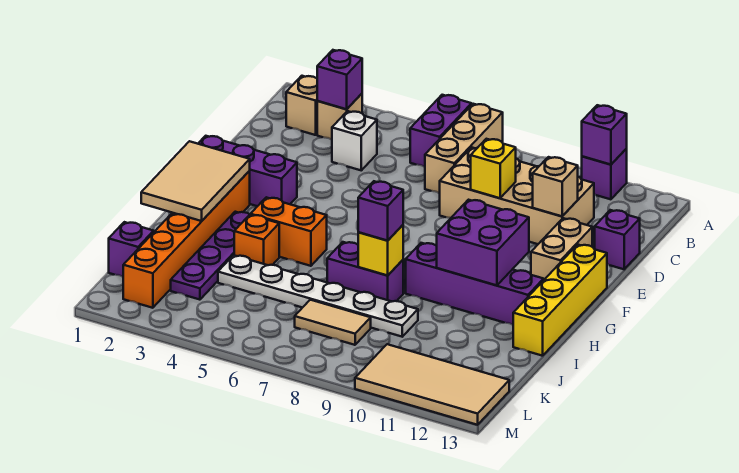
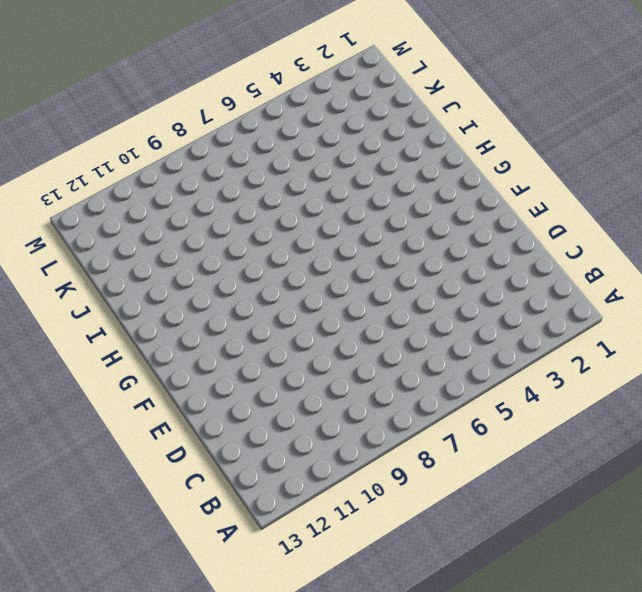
none -> purple brick A6:B6 level 1
none -> tan brick A7:C7 level 1
none -> purple brick A11 level 1

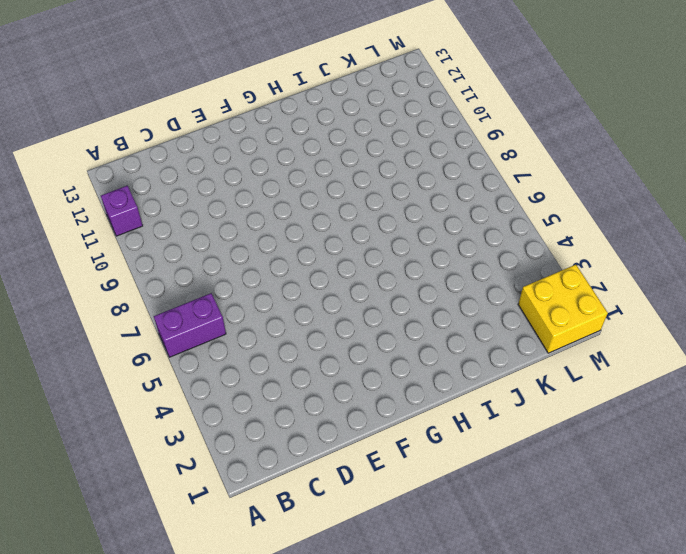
yellow brick L1:M2 level 1 -> orange brick G2:L2 level 1
none -> tan brick A7:C7 level 1
none -> tan brick B2 level 1
none -> tan brick B3 level 1

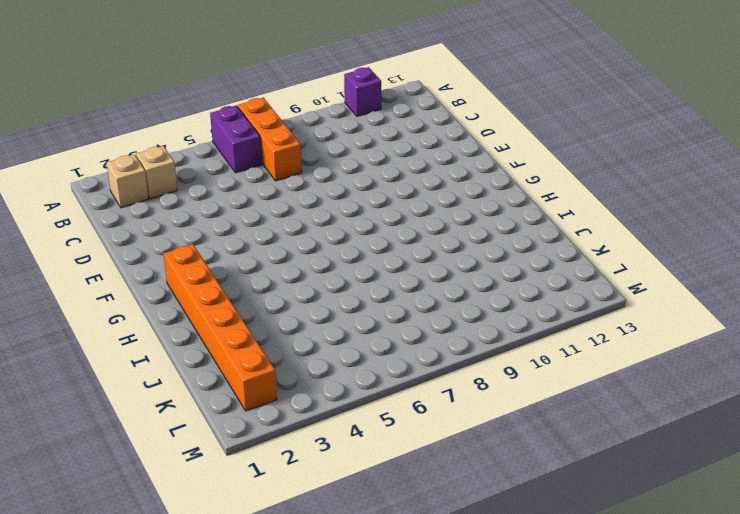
orange brick A7:C7 level 1 -> tan brick A7:C7 level 1
none -> white brick C4 level 1
none -> tan brick C8:D11 level 1
none -> purple brick D13 level 1

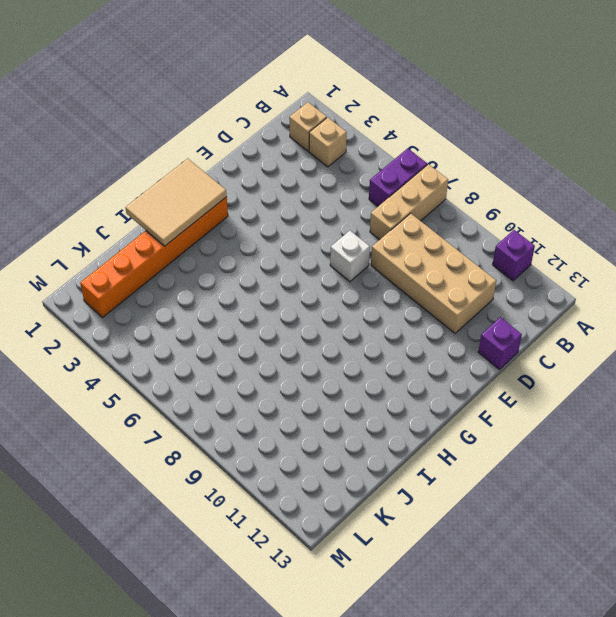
white brick E7 level 1 -> white brick C4 level 1
none -> tan brick E12:F12 level 1
none -> purple brick F1:F3 level 1
none -> yellow brick F13:I13 level 1

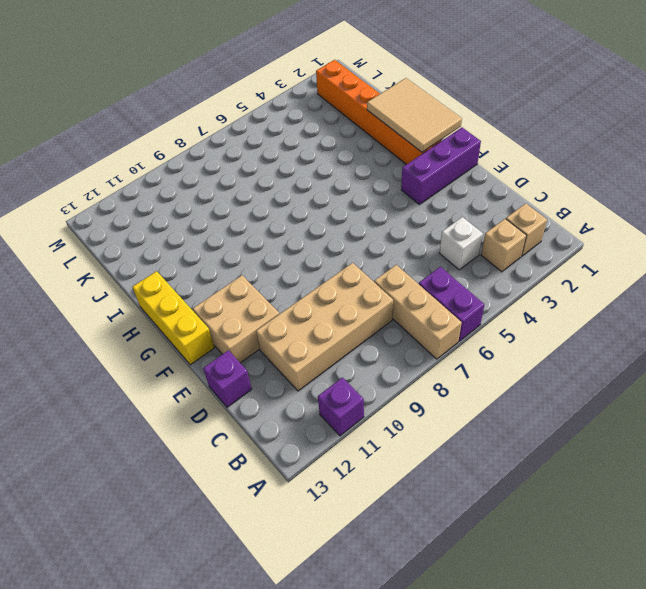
tan brick E11:F12 level 1 -> tan brick E12:F12 level 1
yellow brick F13:H13 level 1 -> yellow brick F13:I13 level 1
none -> purple plate H3:K3 level 1
none -> orange brick H4:H5 level 1
none -> purple brick H9:H12 level 1

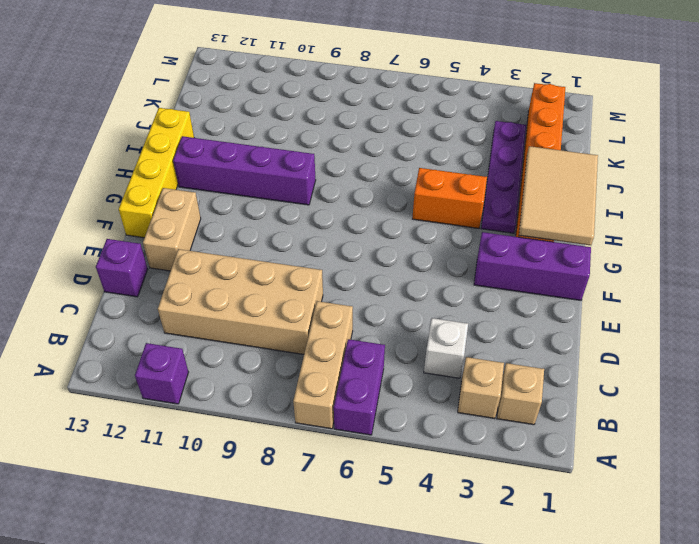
none -> orange brick I4 level 1
none -> purple brick I7:I8 level 1
none -> white plate J4:J9 level 1

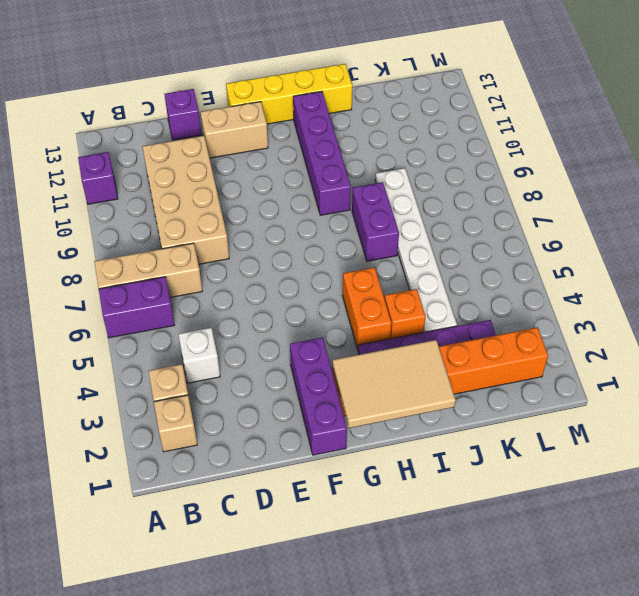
none -> purple brick K1 level 1
none -> tan tile K7:K8 level 1
none -> tan tile L10:M13 level 1

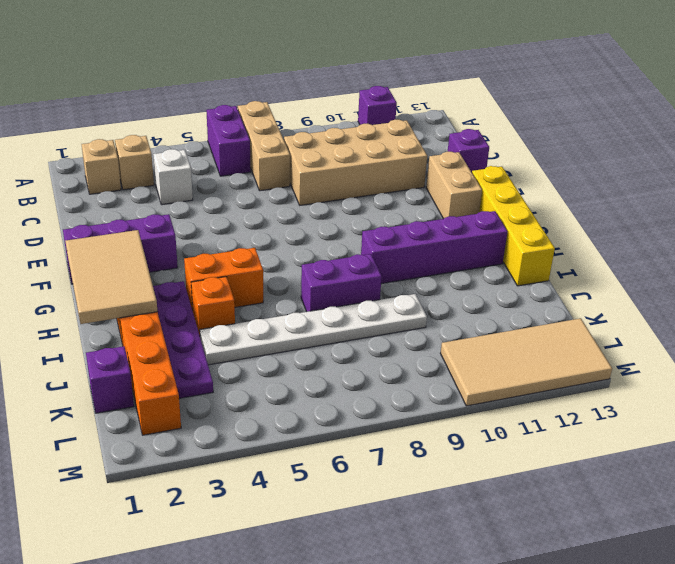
none -> tan tile K7:K8 level 1
none -> purple brick A11 level 2
none -> purple brick B3 level 2

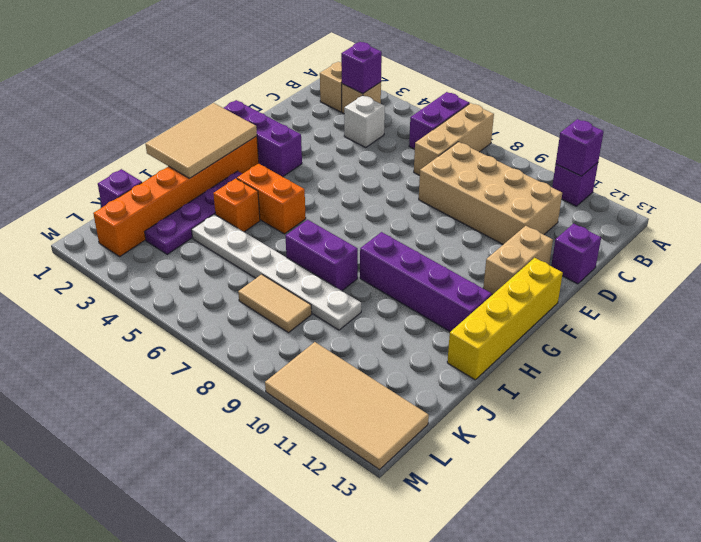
none -> yellow brick D9 level 2
none -> tan brick D11 level 2
none -> purple brick G10:H11 level 2

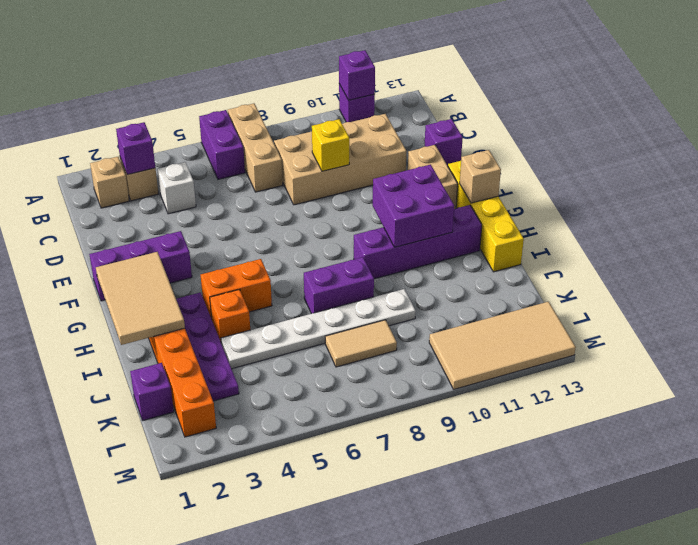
tan brick G13 level 2 -> tan brick D11 level 2
none -> yellow brick I8 level 2
none -> purple brick I8 level 3

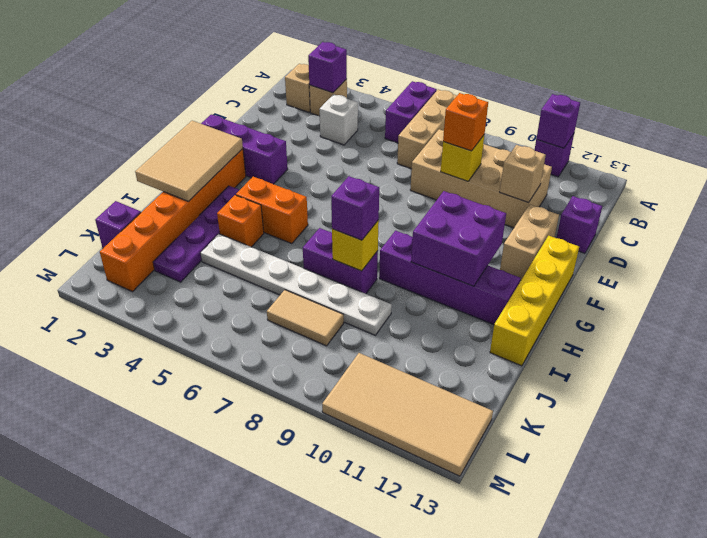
orange brick D9 level 3 -> none

